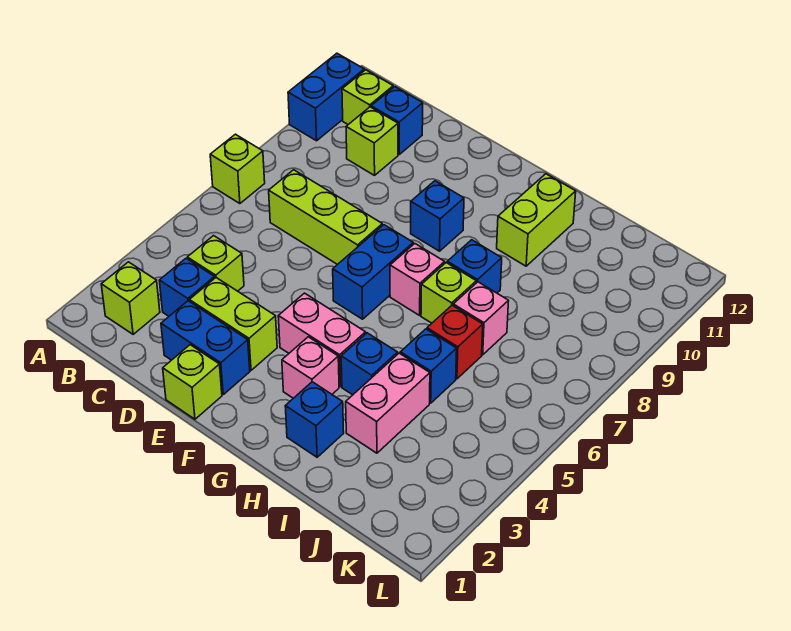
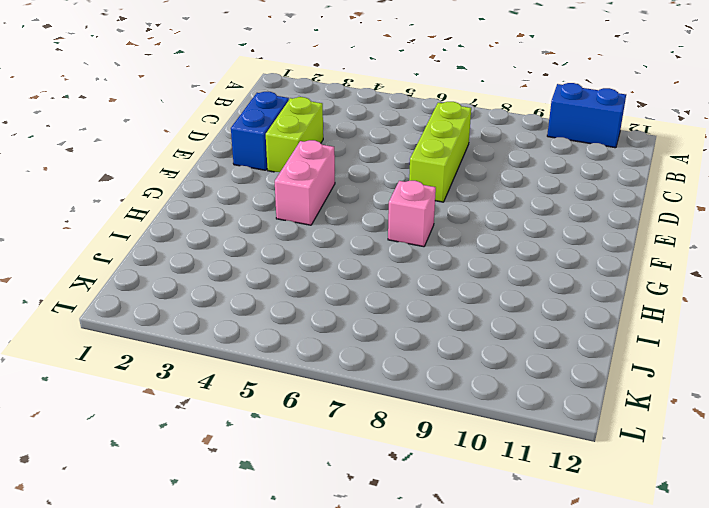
none -> lime brick A7 level 1
none -> lime brick B2 level 1
none -> lime brick B11 level 1

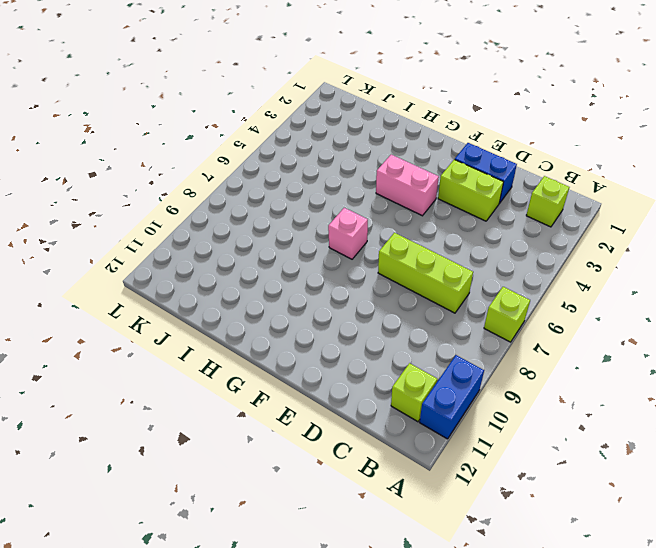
none -> blue brick C3 level 1
none -> lime brick C4 level 1
none -> lime brick C10 level 1

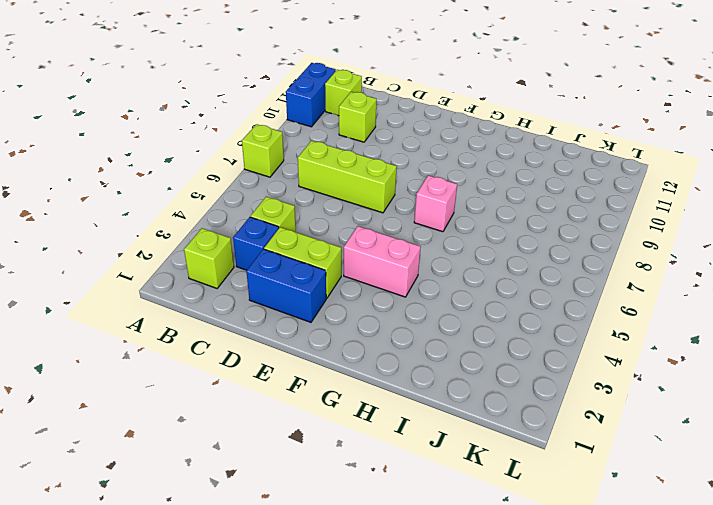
none -> blue brick C11 level 1
none -> lime brick E1 level 1
none -> blue brick F6:F7 level 1

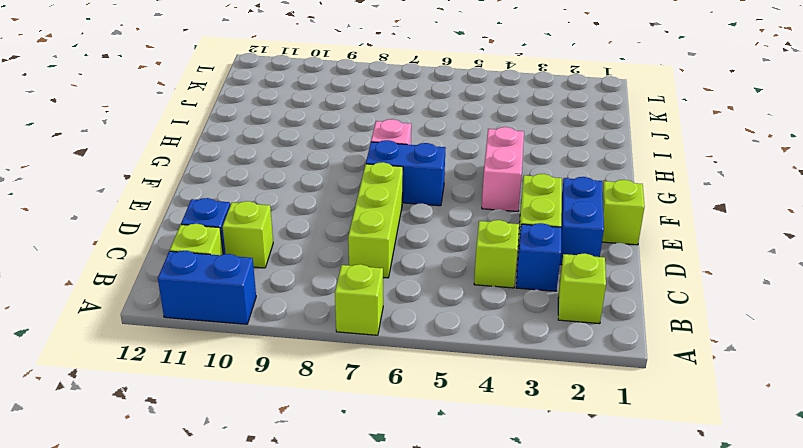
none -> blue brick F9 level 1
none -> pink brick G3 level 1
none -> blue brick H2 level 1

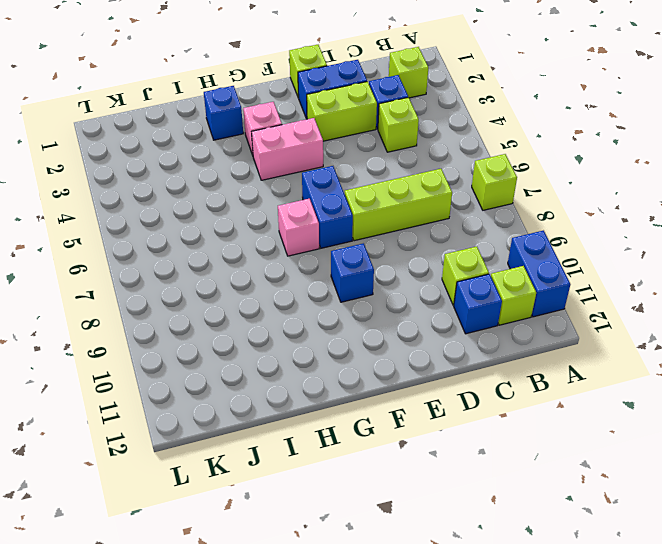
none -> blue brick H4 level 1
none -> lime brick H7 level 1
none -> blue brick H8 level 1

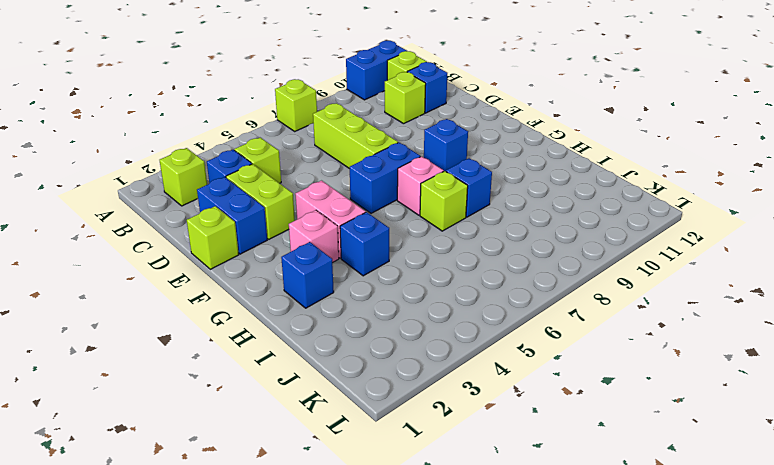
none -> lime brick H10:H11 level 1
none -> pink brick I3:I4 level 1
none -> blue brick I5 level 1

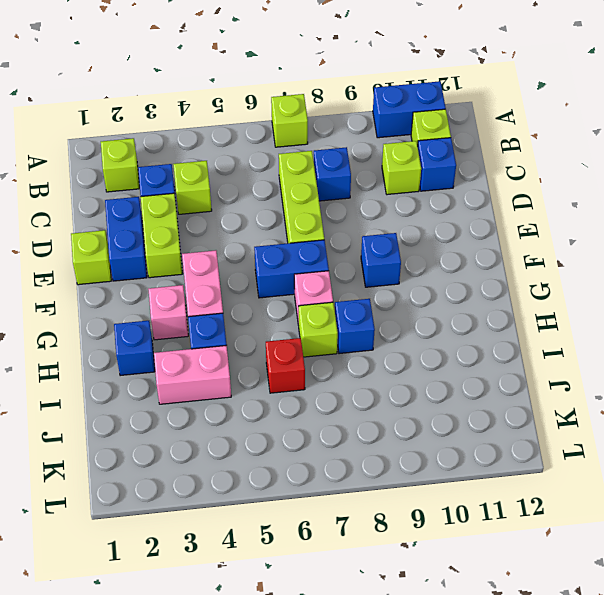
blue brick C8 level 1 -> blue brick I5 level 1
none -> lime brick H10:H11 level 1
none -> pink brick I7 level 1

